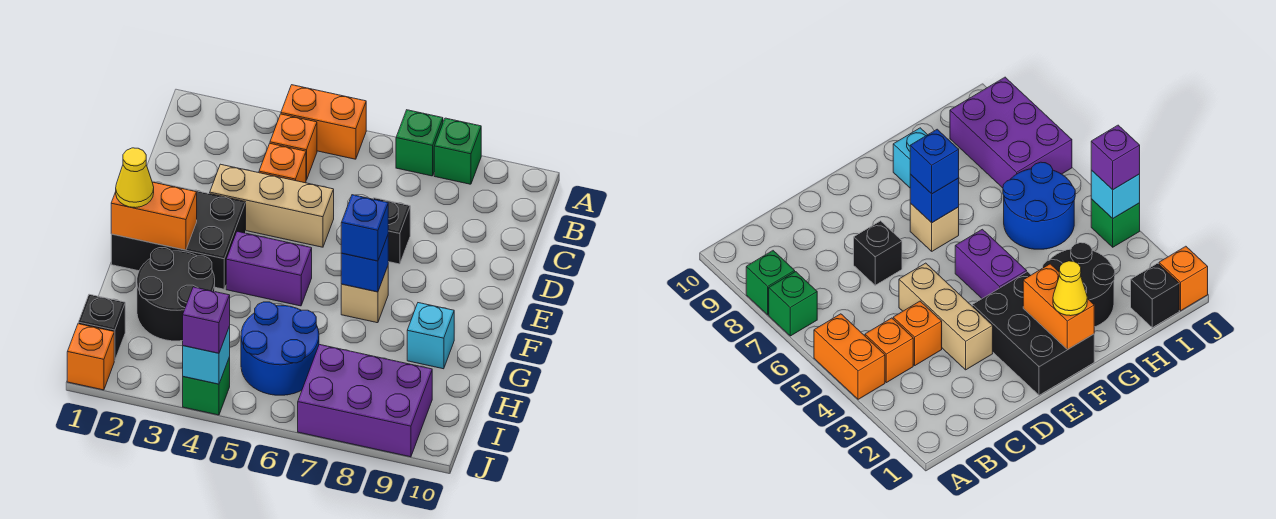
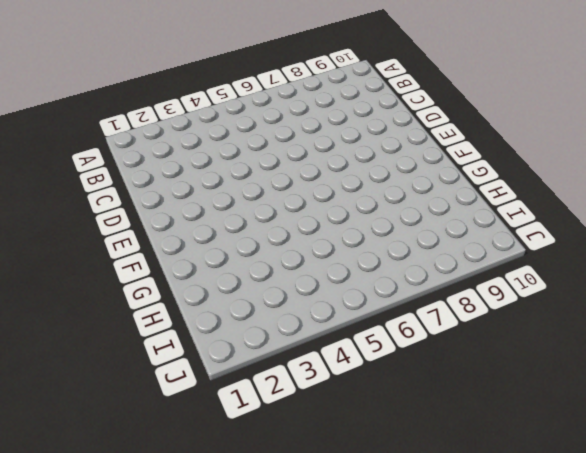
none -> orange brick A4:A5 level 1
none -> green brick A7 level 1
none -> green brick A8 level 1

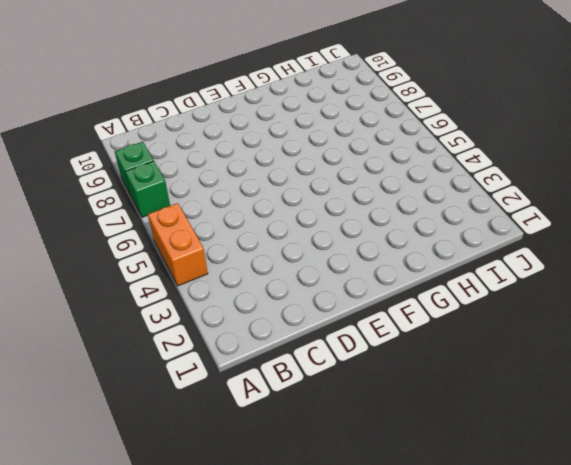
none -> orange brick B4 level 1
none -> orange brick C4 level 1
none -> tan brick D3:D5 level 1

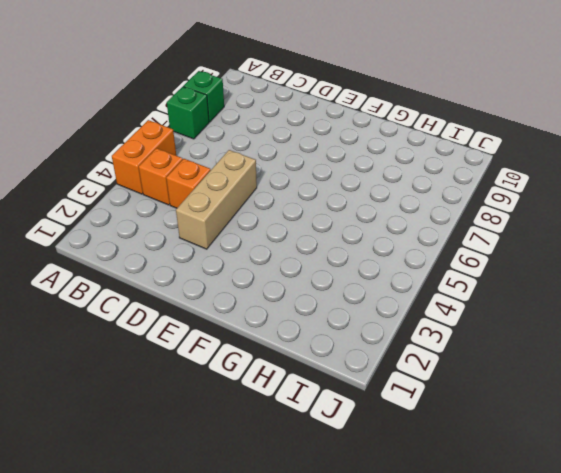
none -> black brick D7 level 1
none -> black brick E1:F3 level 1
none -> purple brick F4:F5 level 1

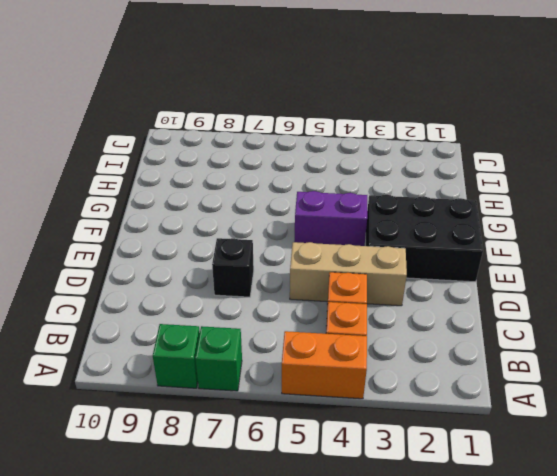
none -> tan brick F7 level 1
none -> black round brick G2:H3 level 1
none -> cyan brick G9 level 1

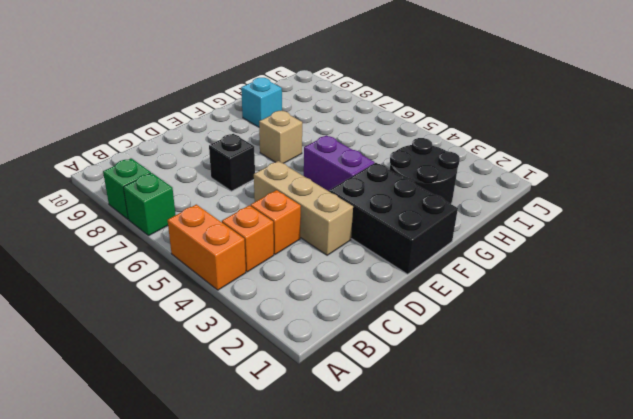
none -> blue round brick H5:I6 level 1
none -> black brick I1 level 1
none -> purple brick I7:J9 level 1

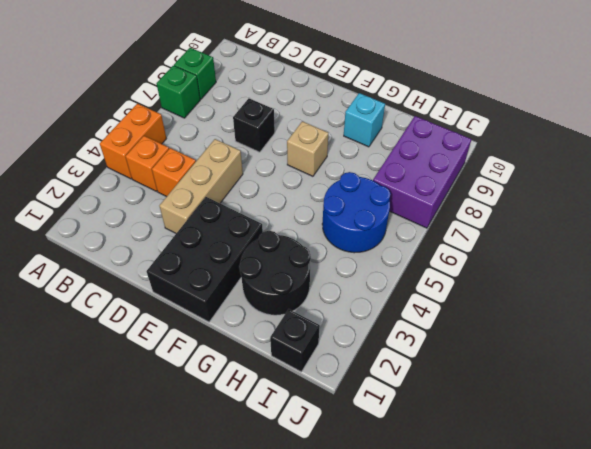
none -> purple brick F4:F5 level 1
none -> orange brick J1 level 1
none -> green brick J4 level 1

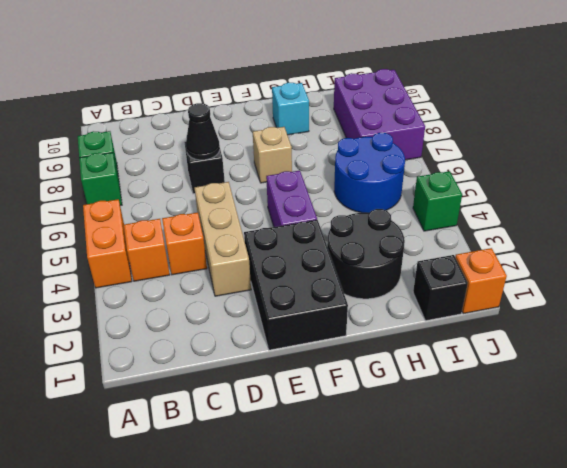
black cone D7 level 2 -> none
none -> orange brick F1:F2 level 2
none -> blue brick F7 level 2
none -> cyan brick J4 level 2

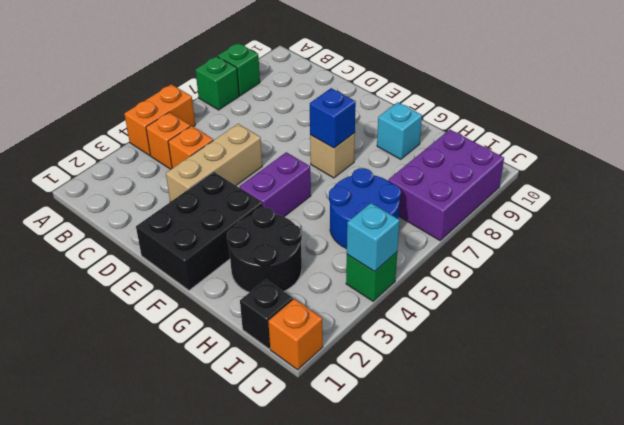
none -> black brick D7 level 1
none -> orange brick F1:F2 level 2
none -> yellow cone F1 level 3

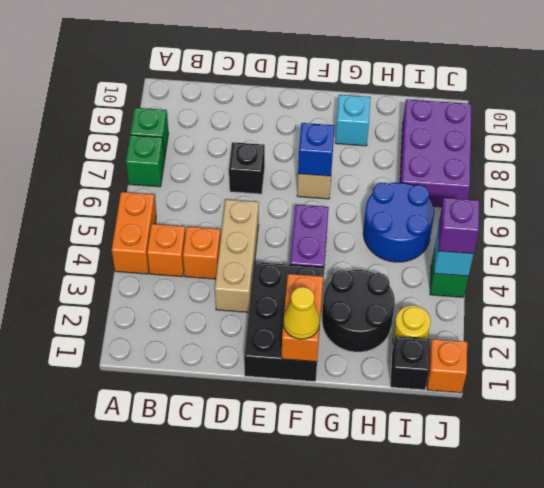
yellow round brick I2 level 1 -> none
none -> blue brick F7 level 3

